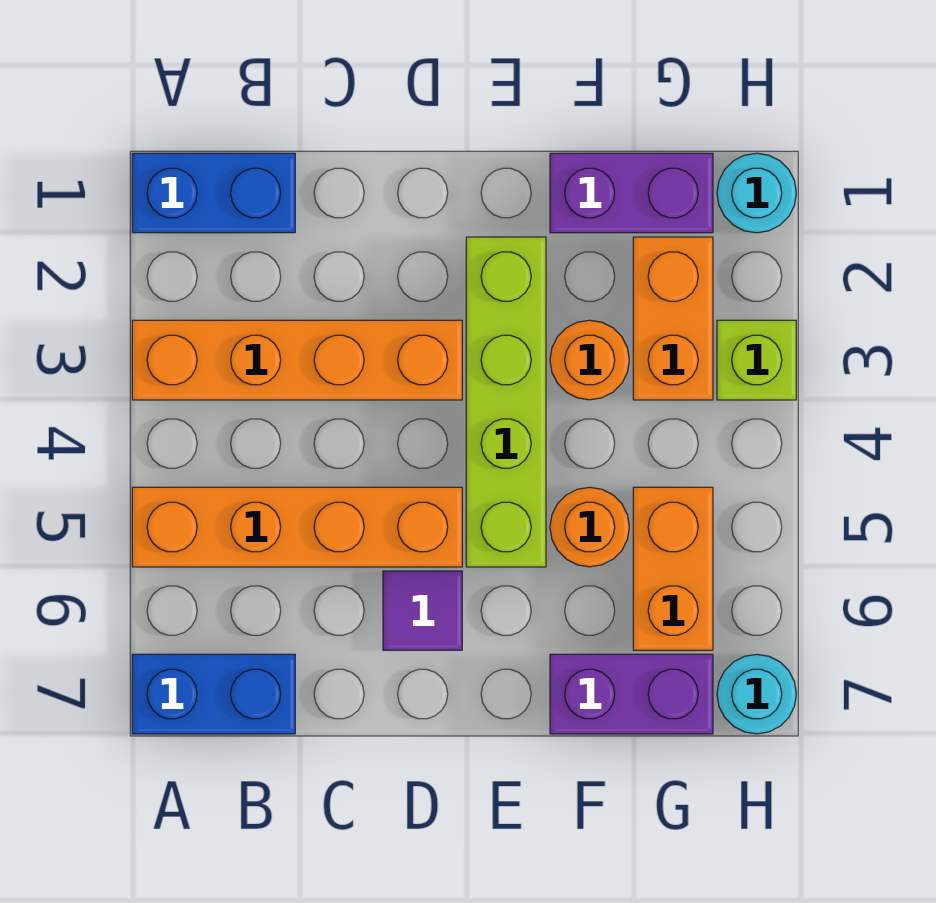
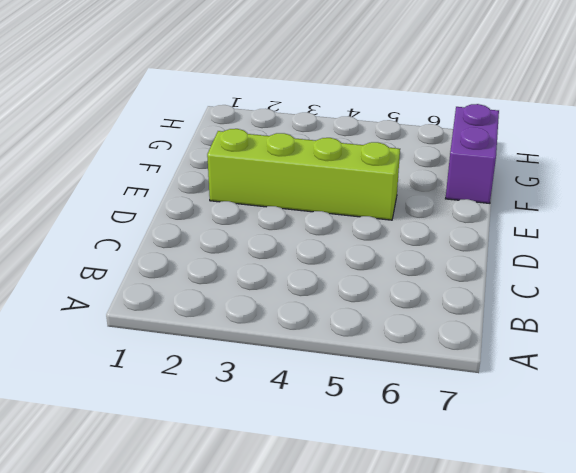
none -> blue brick A1:B1 level 1
none -> orange brick A3:D3 level 1
none -> orange brick A5:D5 level 1

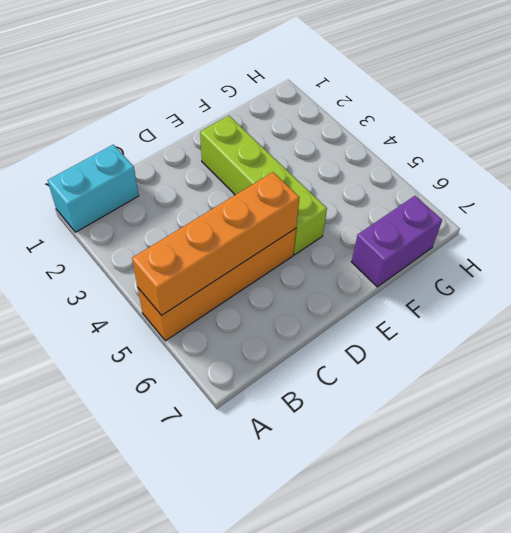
cyan brick A1:B1 level 1 -> blue brick A1:B1 level 1
orange brick A5:D5 level 2 -> orange brick A3:D3 level 1
none -> blue brick A7:B7 level 1
none -> purple tile D6 level 1
none -> purple brick F1:G1 level 1

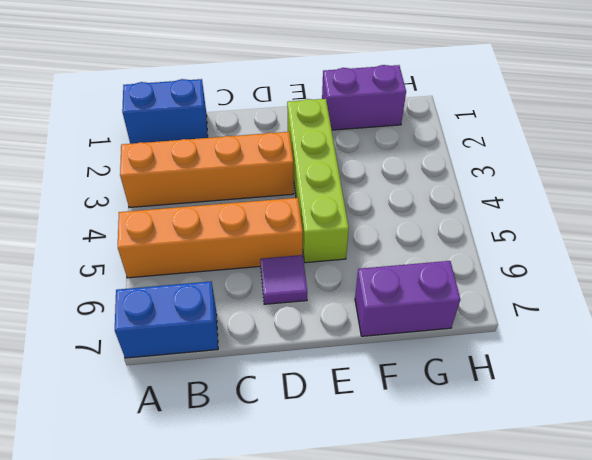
none -> orange round brick F3 level 1
none -> orange round brick F5 level 1
none -> orange brick G2:G3 level 1

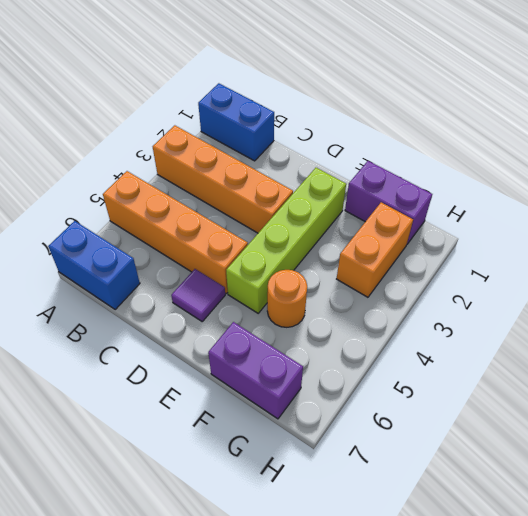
none -> orange round brick F3 level 1
none -> orange brick G5:G6 level 1
none -> cyan round brick H1 level 1

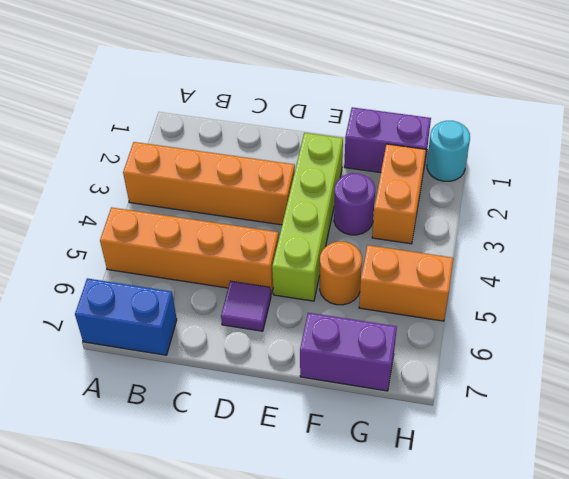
purple round brick F3 level 1 -> orange round brick F3 level 1
orange brick G5:H5 level 1 -> orange brick G5:G6 level 1
none -> blue brick A1:B1 level 1
none -> lime brick H3 level 1
none -> cyan round brick H7 level 1

